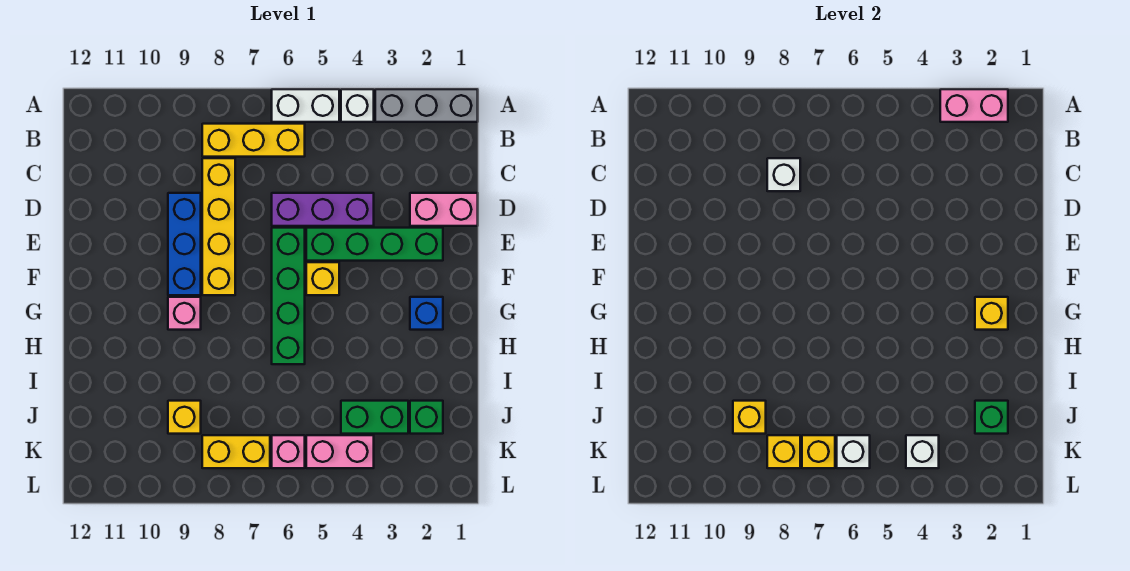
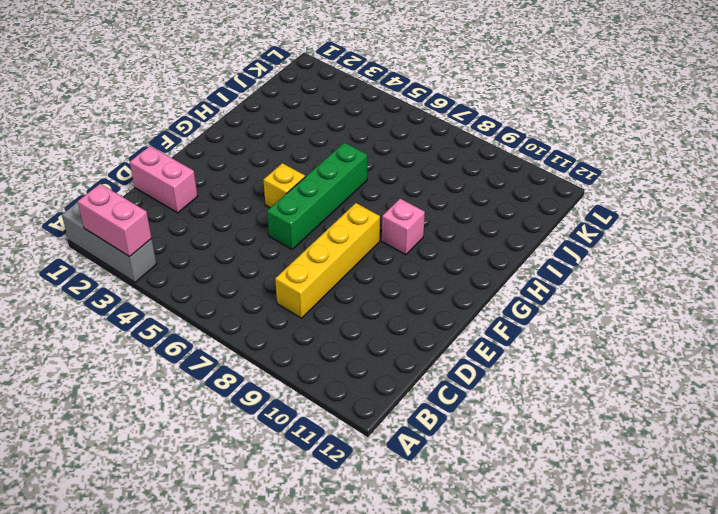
none -> white brick A4 level 1
none -> white brick A5:A6 level 1
none -> yellow brick B6:B8 level 1

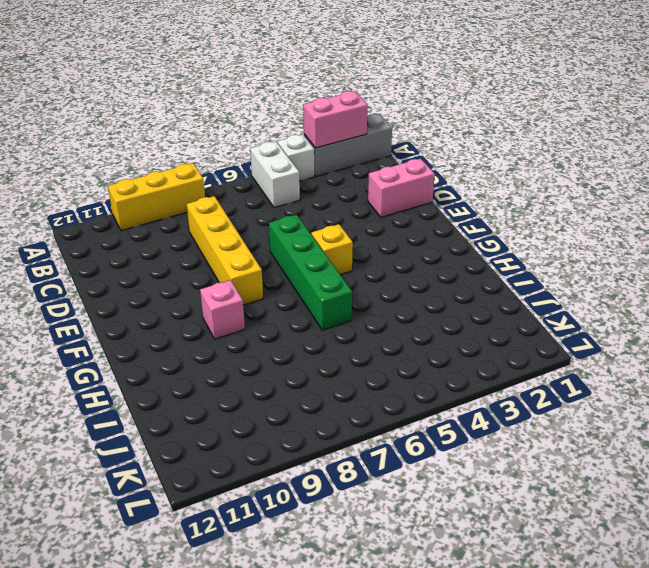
white brick A5:B5 level 1 -> white brick A5:A6 level 1
yellow brick A8:A10 level 1 -> yellow brick B6:B8 level 1
none -> purple brick D4:D6 level 1
none -> blue brick D9:F9 level 1
none -> green brick E2:E5 level 1

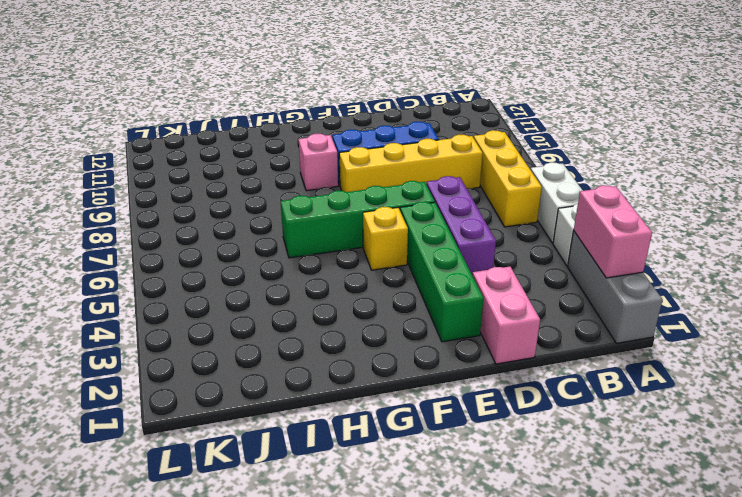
none -> blue brick G2 level 1
none -> green brick J2 level 1
none -> green brick J3:J4 level 1

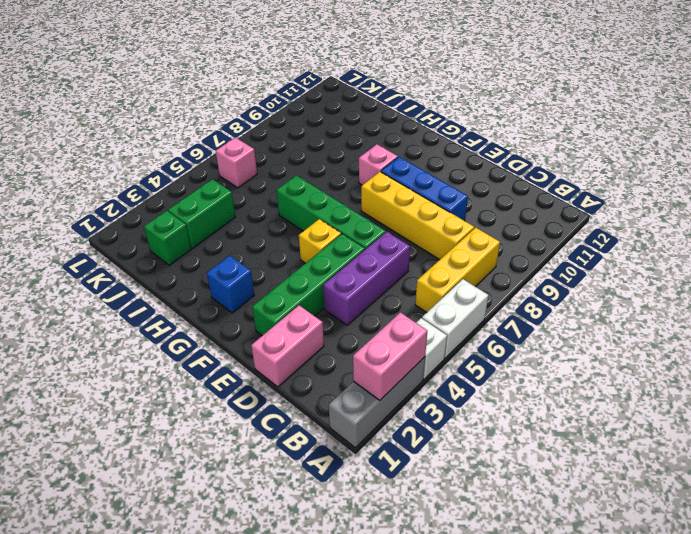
none -> yellow brick J9 level 1
none -> pink brick K4:K5 level 1
none -> yellow brick K7:K8 level 1

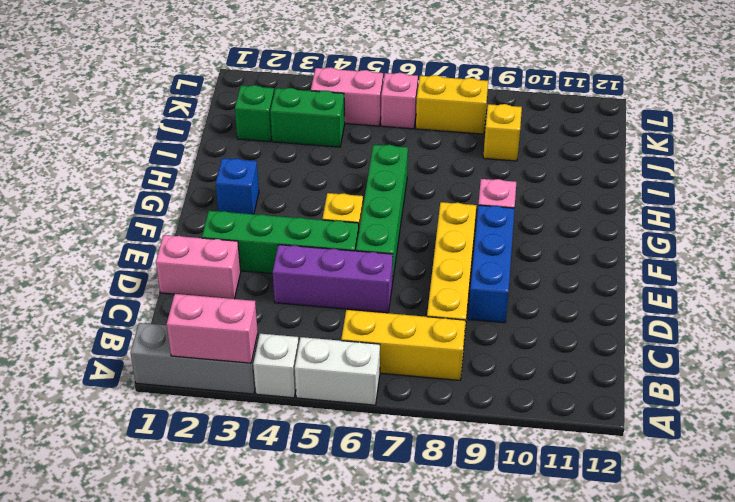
none -> white brick C8 level 2
none -> yellow brick G2 level 2
none -> green brick J2 level 2

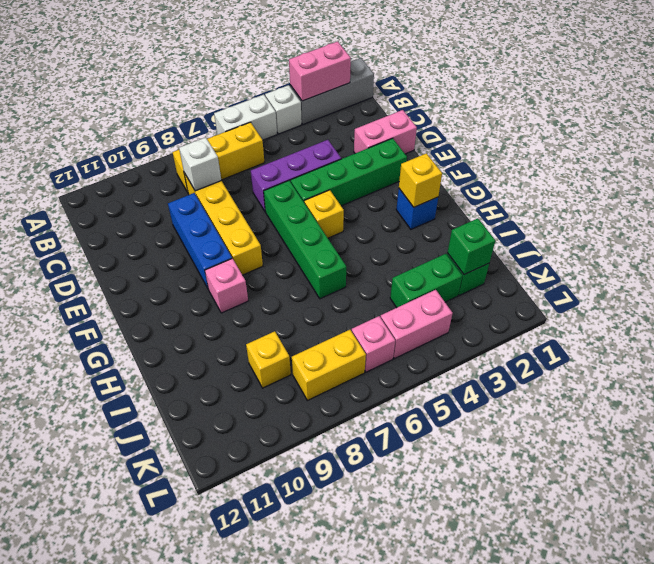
none -> yellow brick J9 level 2
none -> white brick K4 level 2
none -> white brick K6 level 2

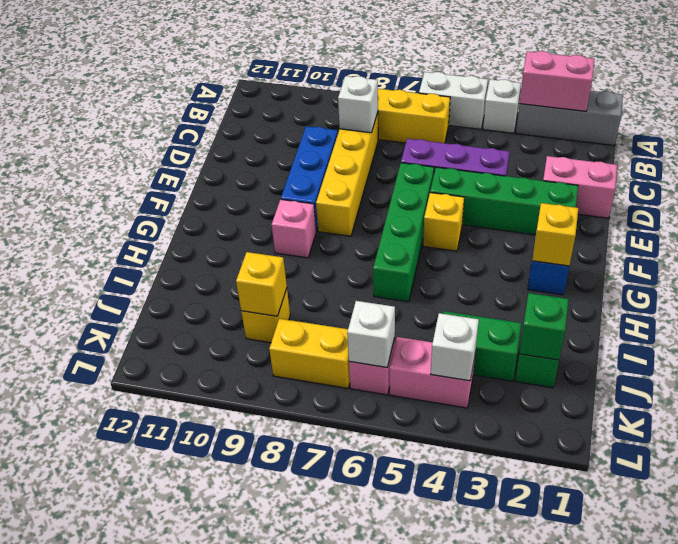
none -> yellow brick K7 level 2
none -> yellow brick K8 level 2

